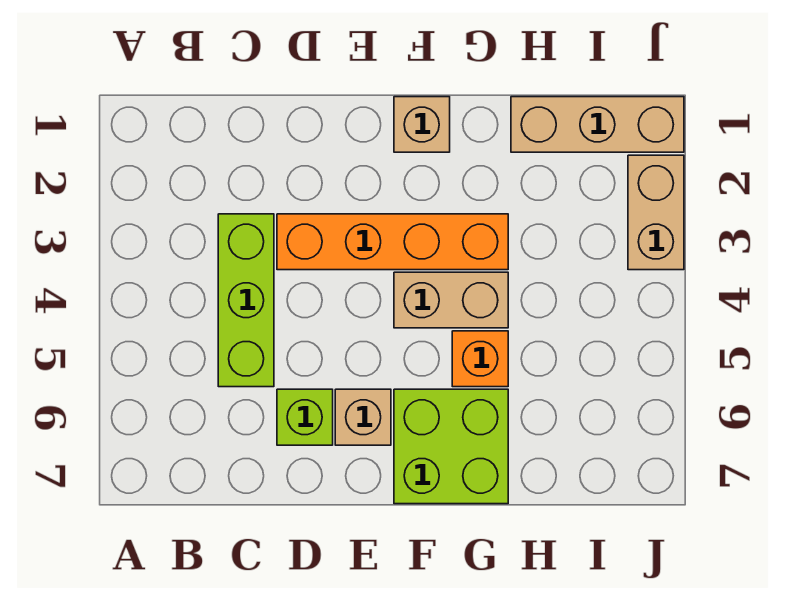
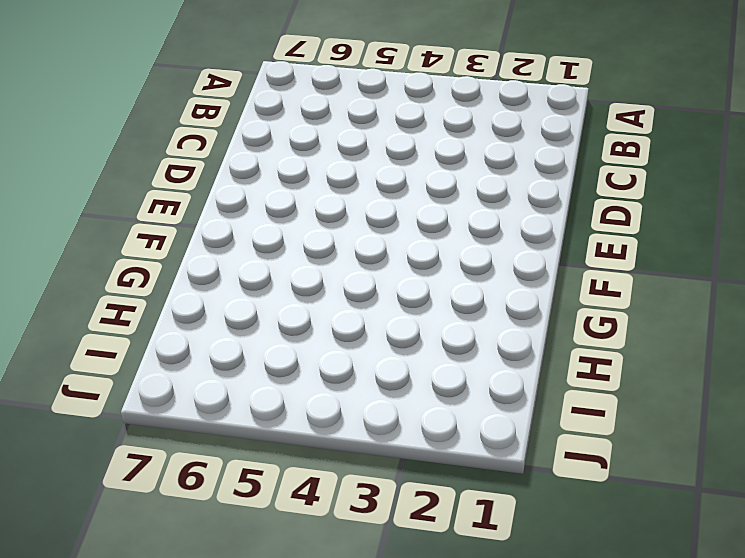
none -> lime brick C3:C5 level 1
none -> orange brick D3:G3 level 1

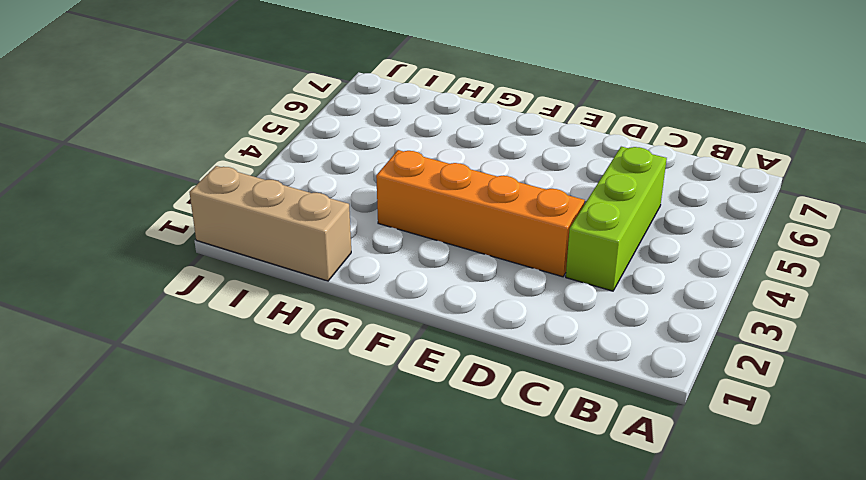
none -> lime brick D6 level 1
none -> tan brick E6 level 1

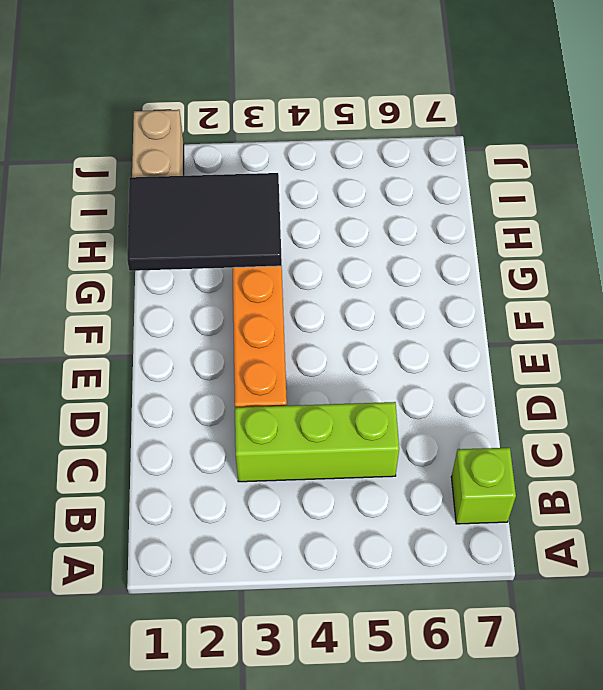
lime brick B7 level 1 -> lime brick D6 level 1
black tile G1:H3 level 2 -> none
none -> tan brick E6 level 1
none -> tan brick F1 level 1

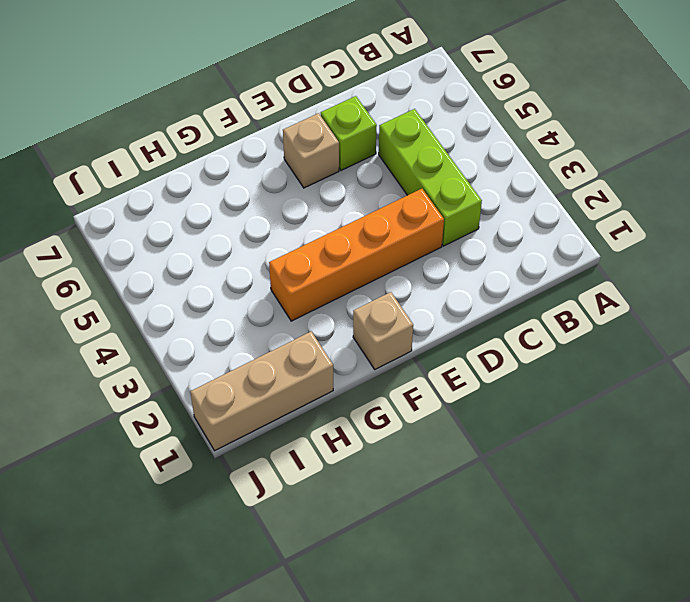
none -> tan brick F4:G4 level 1
none -> lime brick F6:G7 level 1

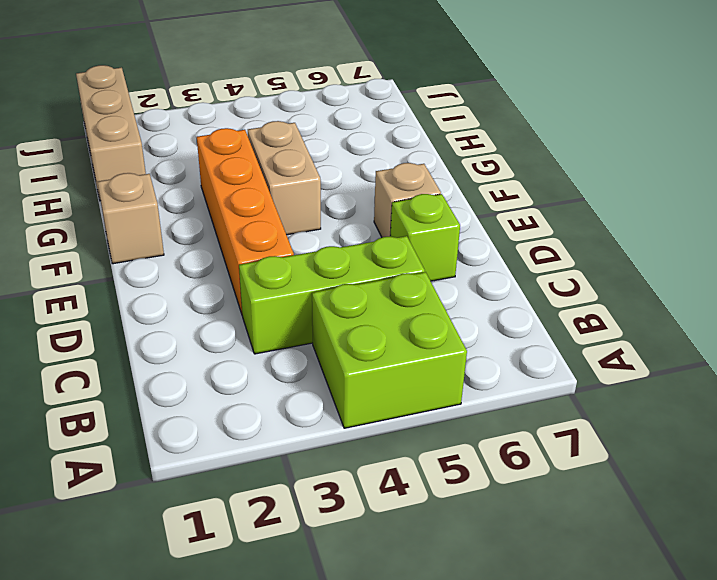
lime brick A4:B5 level 1 -> lime brick F6:G7 level 1
none -> orange brick G5 level 1
none -> tan brick J2:J3 level 1

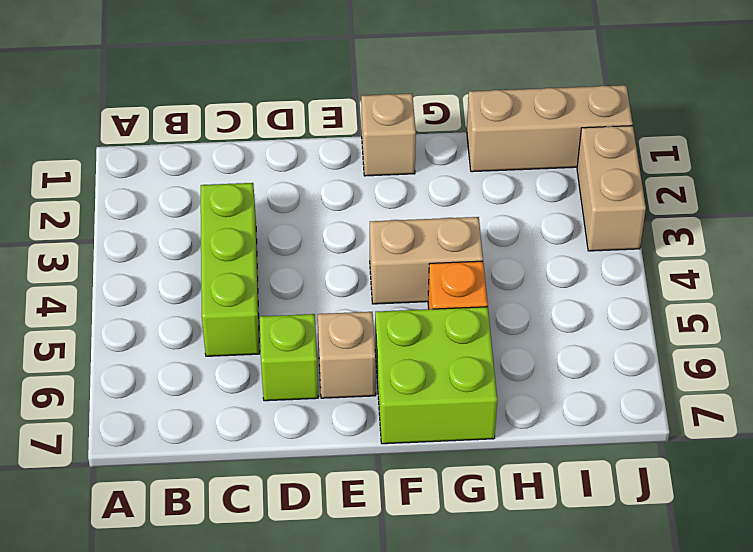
none -> orange brick D3:G3 level 1

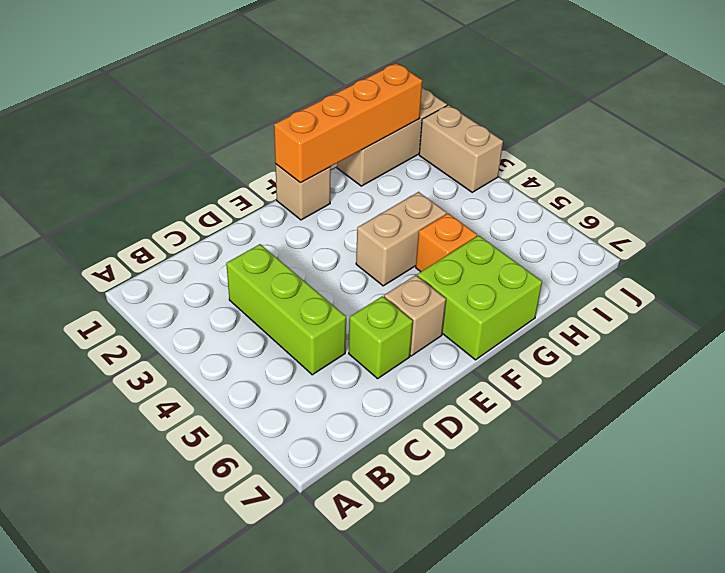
orange brick F1:I1 level 2 -> orange brick D3:G3 level 1

